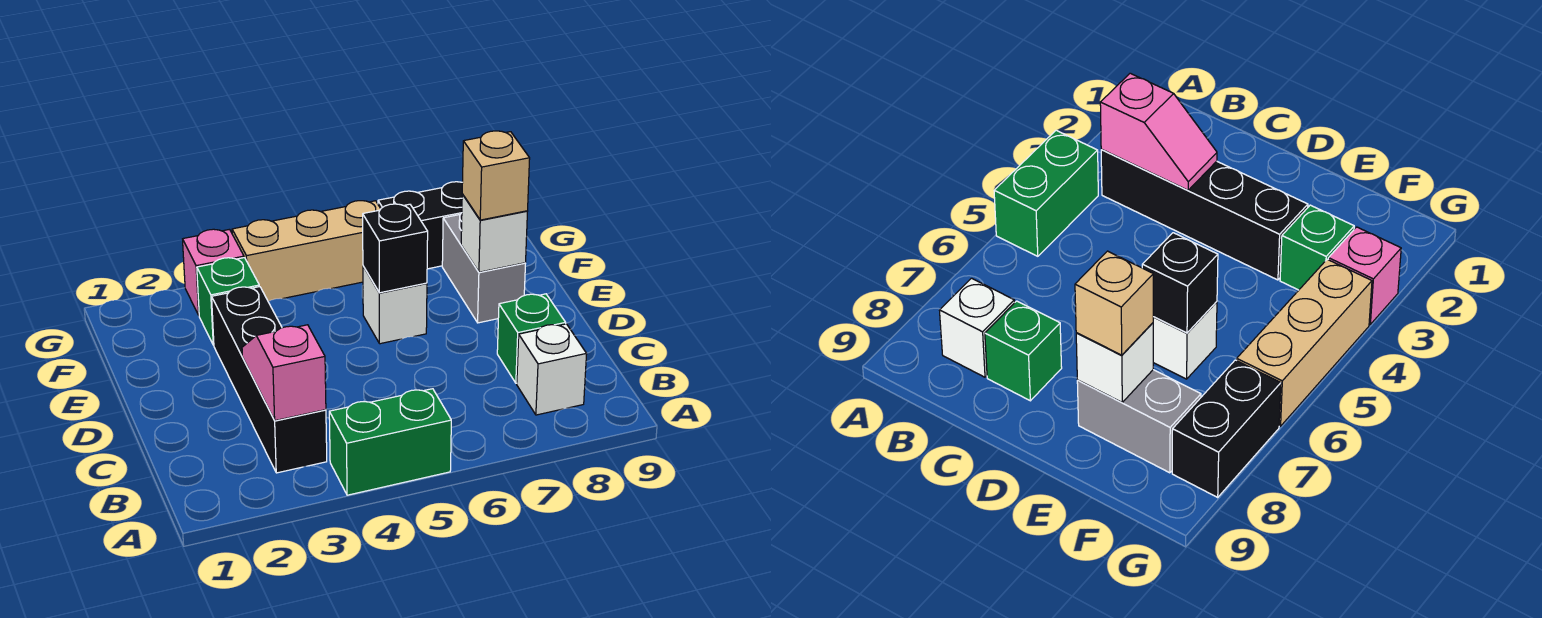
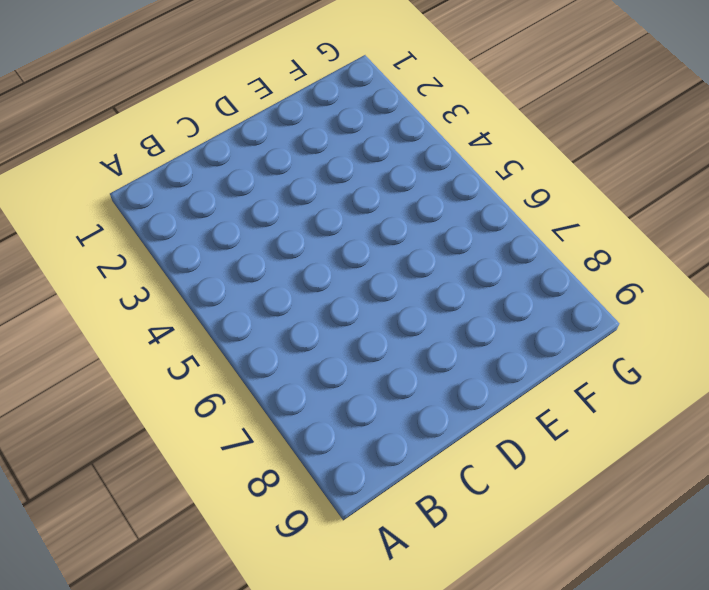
none -> green brick A4:A5 level 1
none -> black brick B3:E3 level 1
none -> white brick B8 level 1

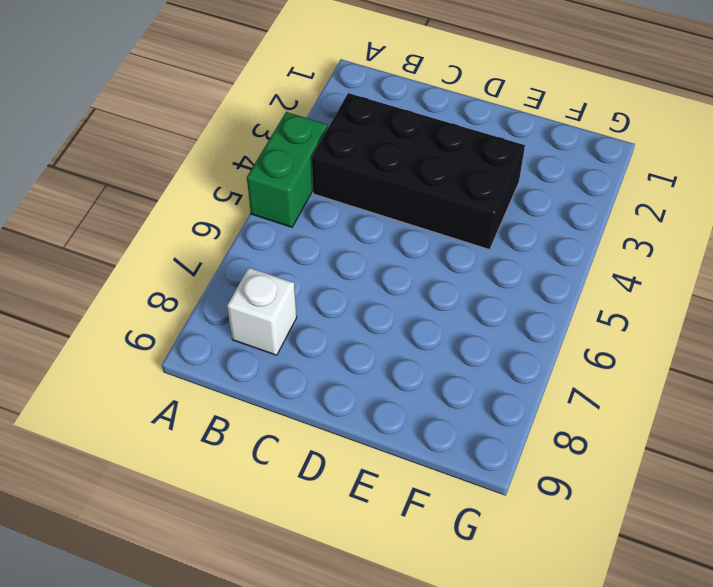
black brick B3:E4 level 1 -> black brick B3:E3 level 1
none -> green brick C8 level 1
none -> white brick E6 level 1
none -> grey brick E8:F8 level 1

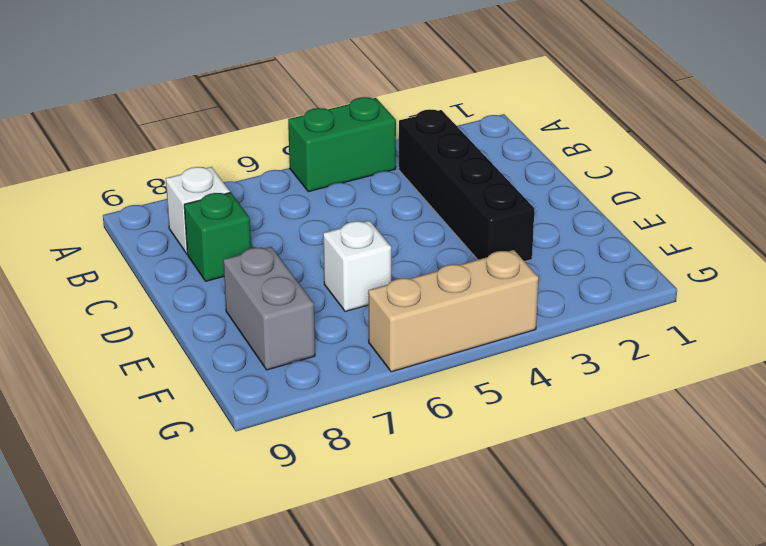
none -> green brick F3 level 1
none -> pink brick G3 level 1
none -> black brick G7:G8 level 1

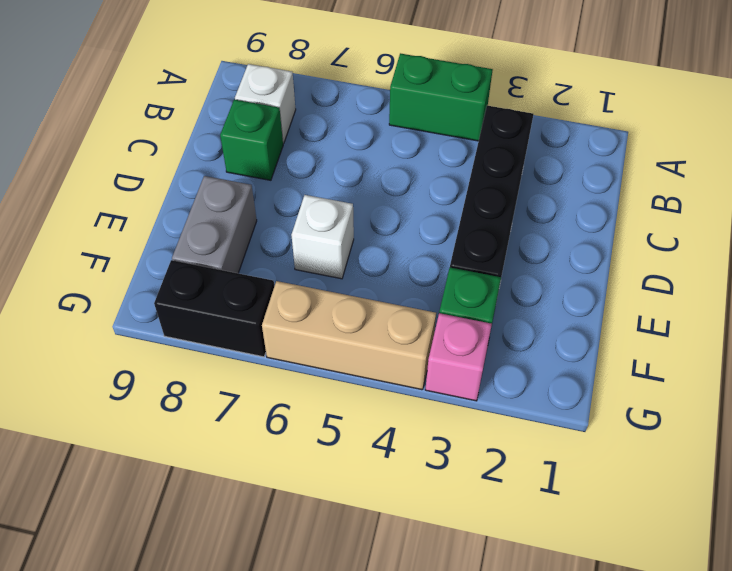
none -> pink slope B3:C3 level 2 top B
none -> black brick E6 level 2
none -> white brick E8 level 2

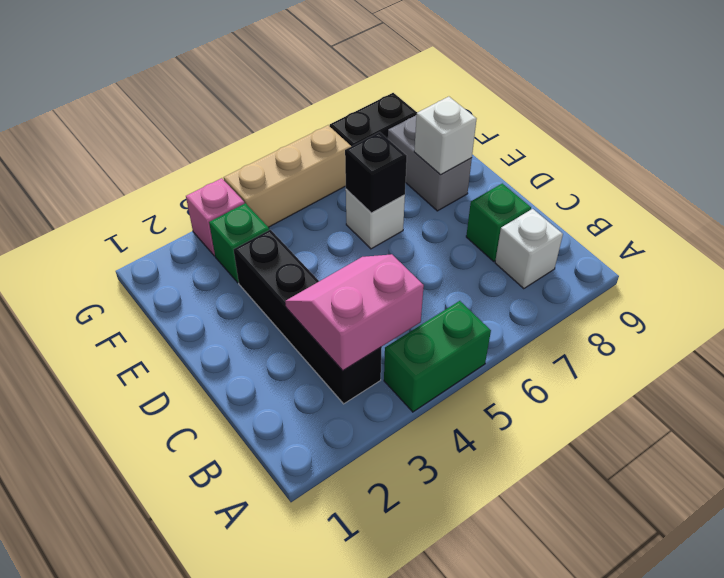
pink slope B3:C4 level 2 top B -> pink slope B3:C3 level 2 top B
none -> tan brick E8 level 3

